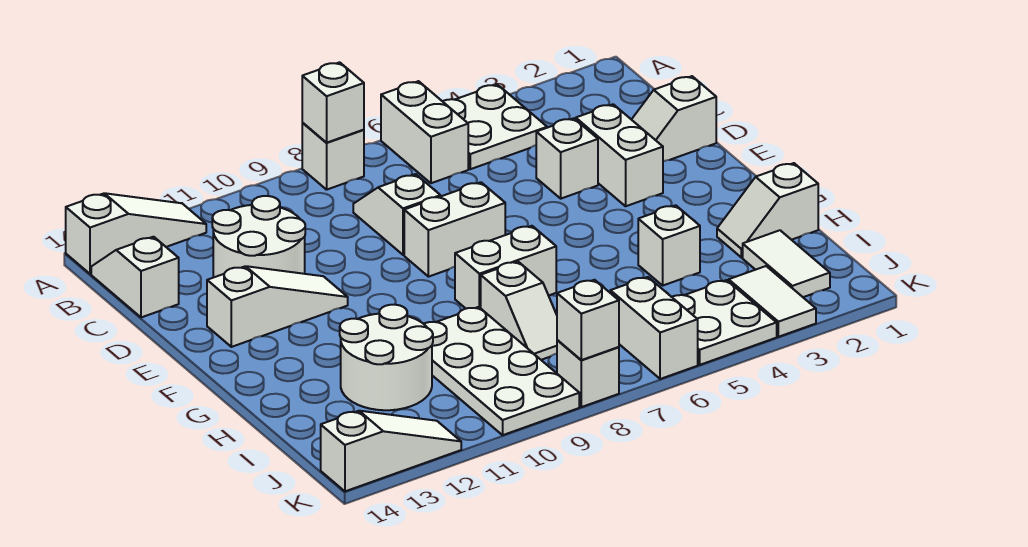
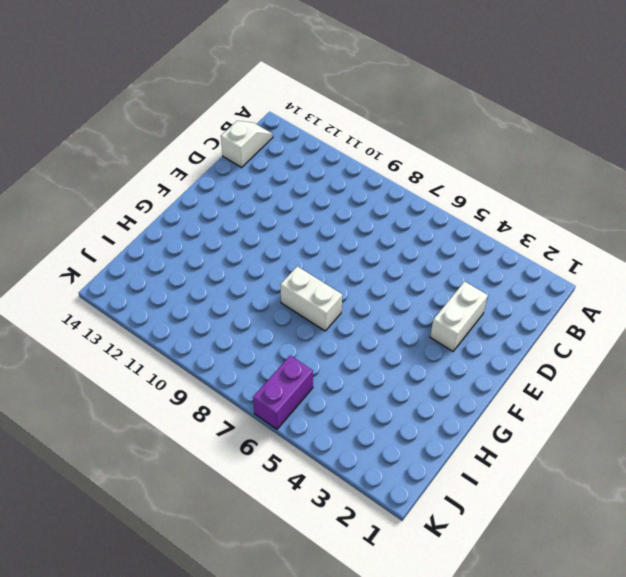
purple brick J6:K6 level 1 -> white brick J6:K6 level 1
none -> white plate A4:B5 level 1
none -> white brick A6:B6 level 1
none -> white brick A8 level 1

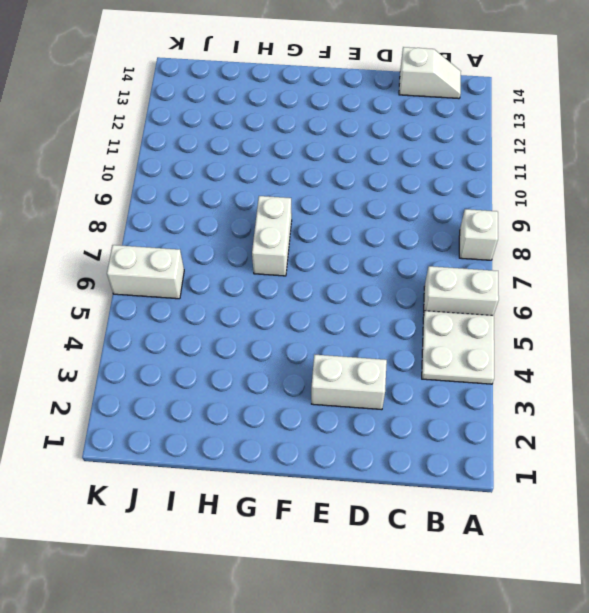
none -> white slope A12:A14 level 1 top 14
none -> white slope C8:D8 level 1 top D
none -> white round brick C11:D12 level 1

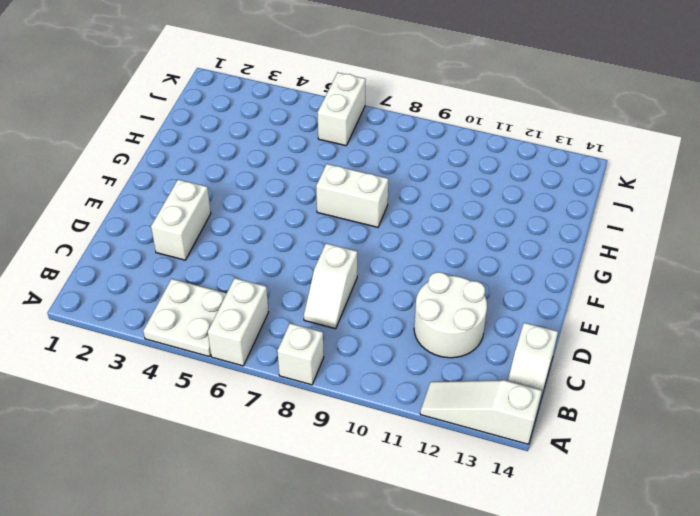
none -> white slope D1:D2 level 1 top 1
none -> white brick D4 level 1
none -> white brick E7:E8 level 1

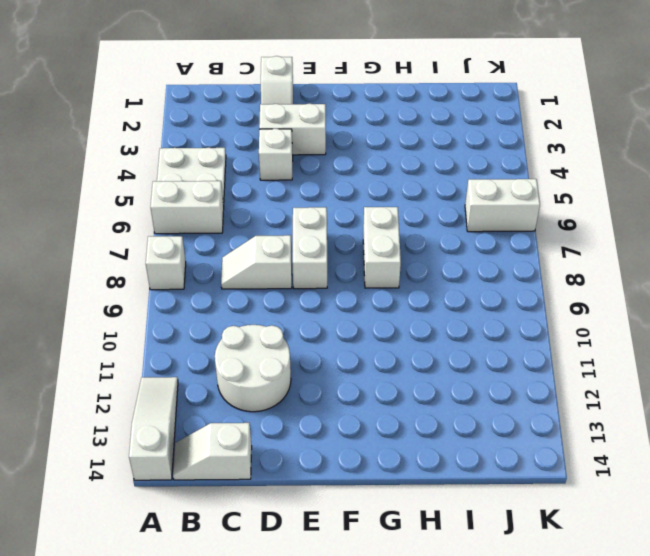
none -> white slope E11:E13 level 1 top 13
none -> white slope H1:H2 level 1 top 1
none -> white brick H4 level 1

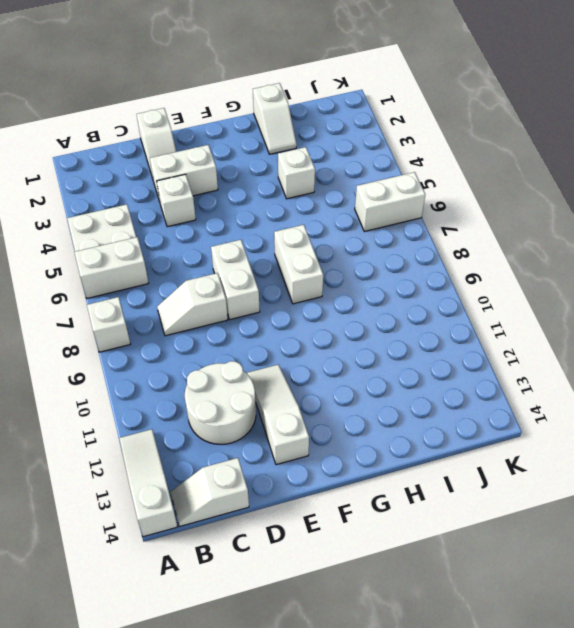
none -> white slope H8:I8 level 1 top H
none -> white plate H9:K10 level 1
none -> white round brick H11:I12 level 1

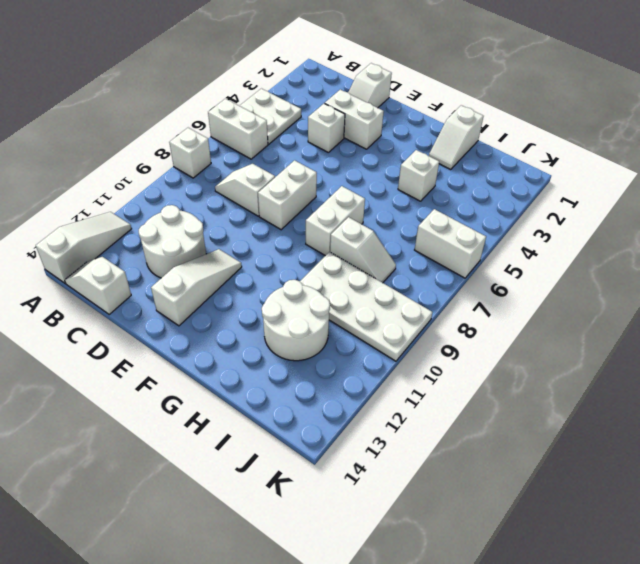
none -> white tile I2:J2 level 1
none -> white tile J3:K3 level 1
none -> white plate J4:K5 level 1

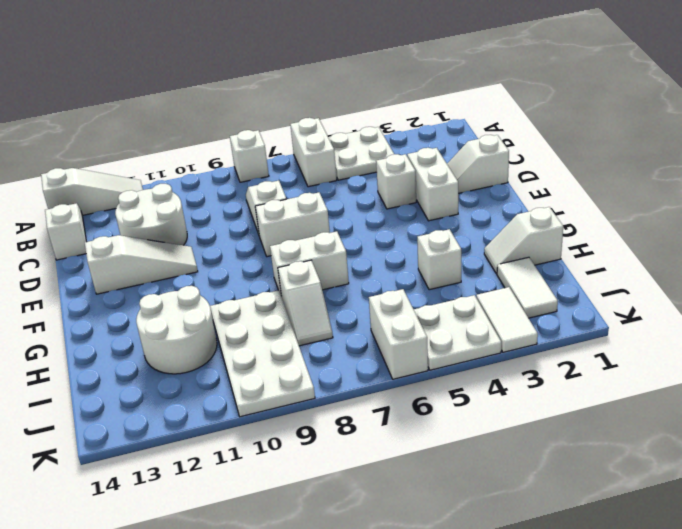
none -> white brick K8 level 1
none -> white slope K12:K14 level 1 top 14
none -> white brick A8 level 2

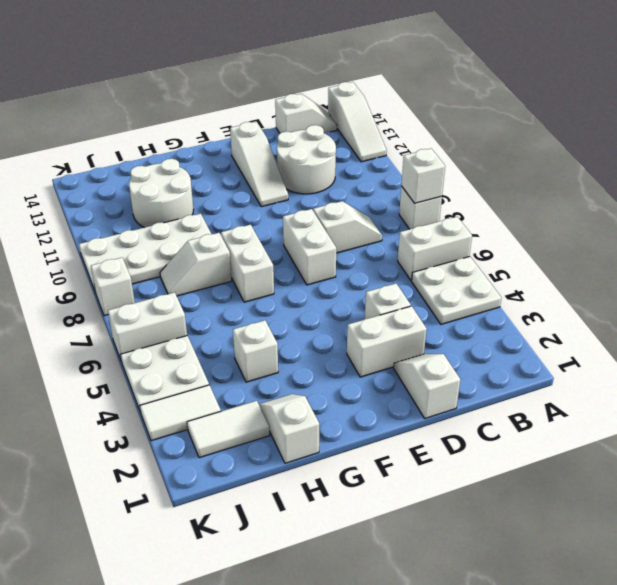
none -> white slope K12:K14 level 1 top 14
none -> white brick K8 level 2

